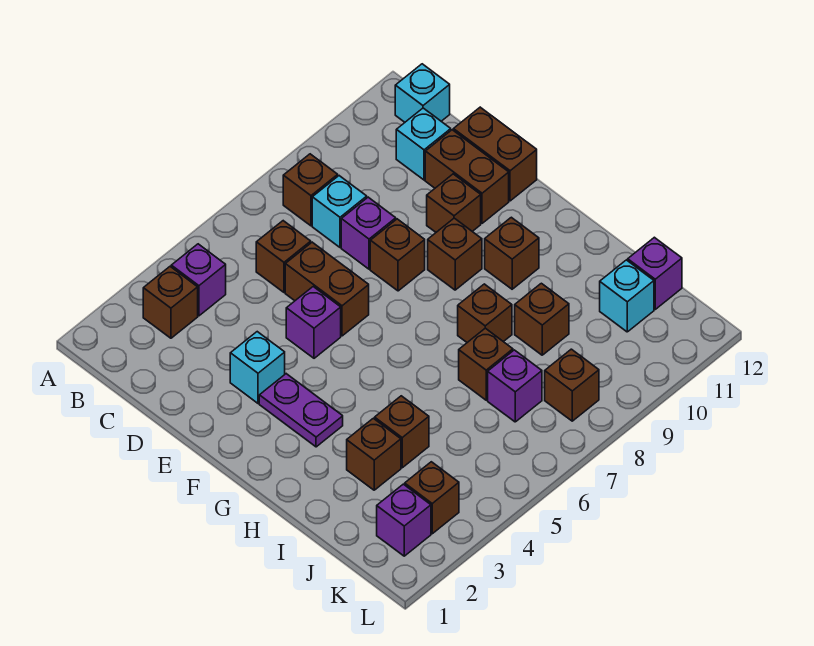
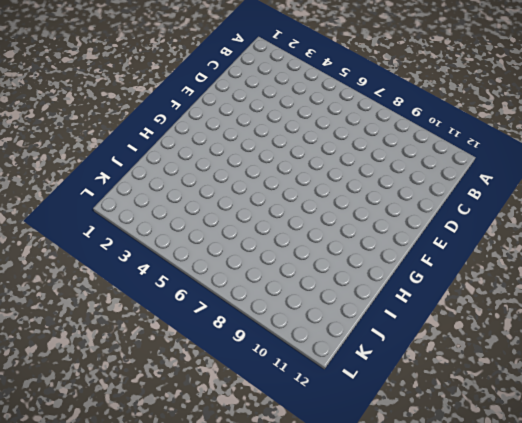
none -> brown brick B3 level 1
none -> purple brick B4 level 1
none -> brown brick B8 level 1

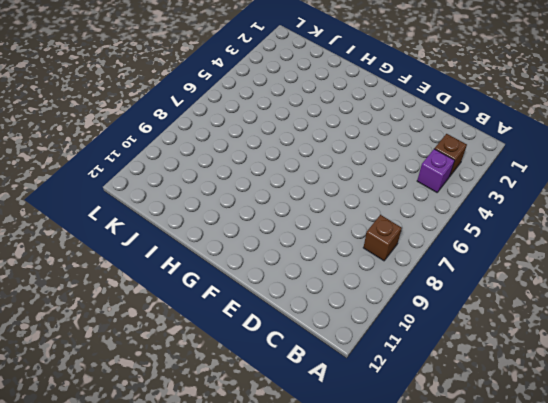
none -> cyan brick B12 level 1
none -> brown brick C6 level 1
none -> cyan brick C8 level 1

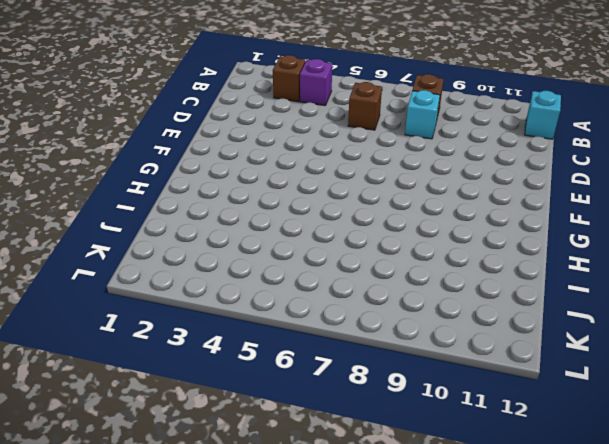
none -> cyan brick C11 level 1
none -> brown brick D6:E6 level 1
none -> purple brick D8 level 1

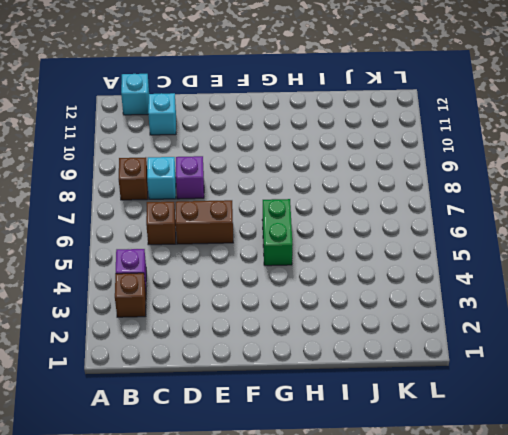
green brick G5:G6 level 1 -> none
none -> brown brick D11:E11 level 1
none -> brown brick D12:E12 level 1
none -> cyan brick E3 level 1

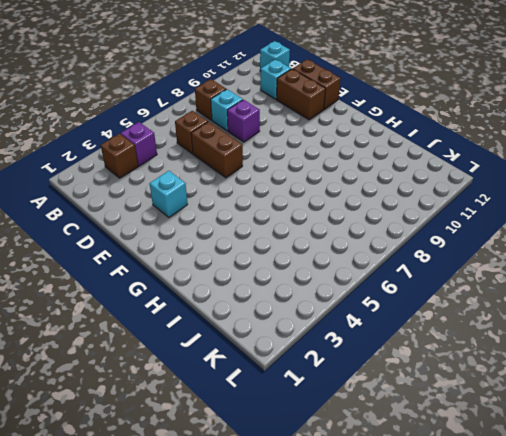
none -> purple brick E5 level 1
none -> brown brick E8 level 1
none -> brown brick E10 level 1

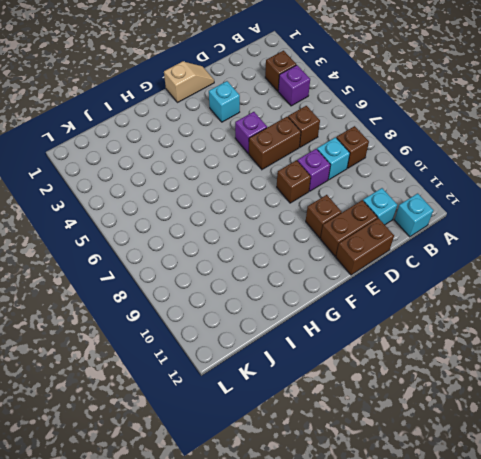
tan slope E1:F1 level 1 top F -> none
none -> purple plate F3:G3 level 1
none -> brown brick F9 level 1
none -> brown brick G10 level 1

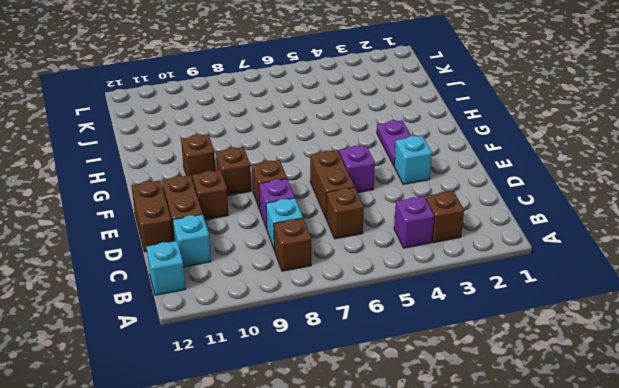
none -> brown brick H8 level 1
none -> brown brick I3 level 1
none -> brown brick I4 level 1

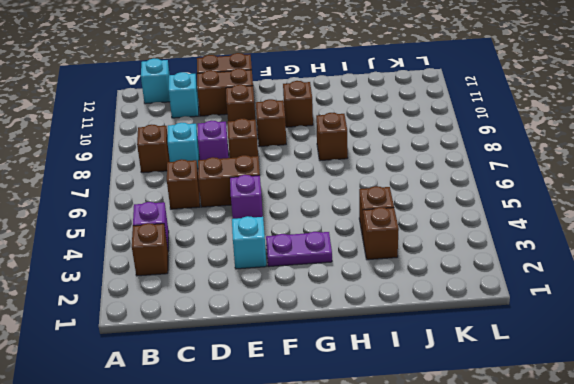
none -> brown brick I7 level 1
none -> brown brick I9 level 1
none -> purple brick J7 level 1

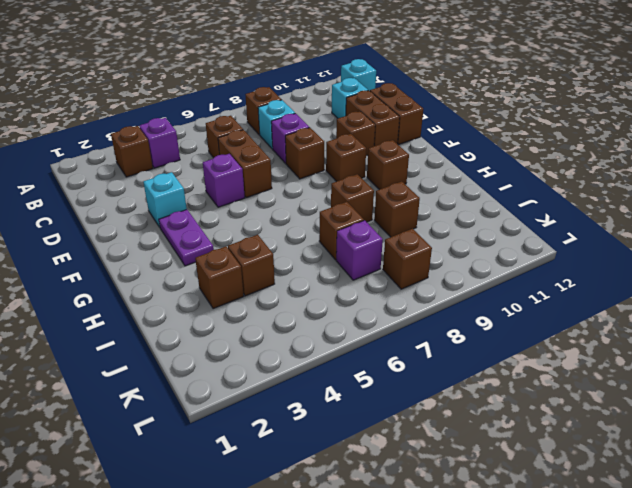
none -> cyan brick J11 level 1
none -> purple brick J12 level 1
none -> purple brick K2 level 1

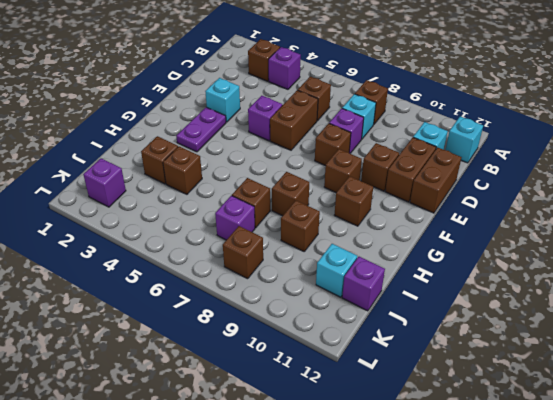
none -> brown brick K3 level 1

